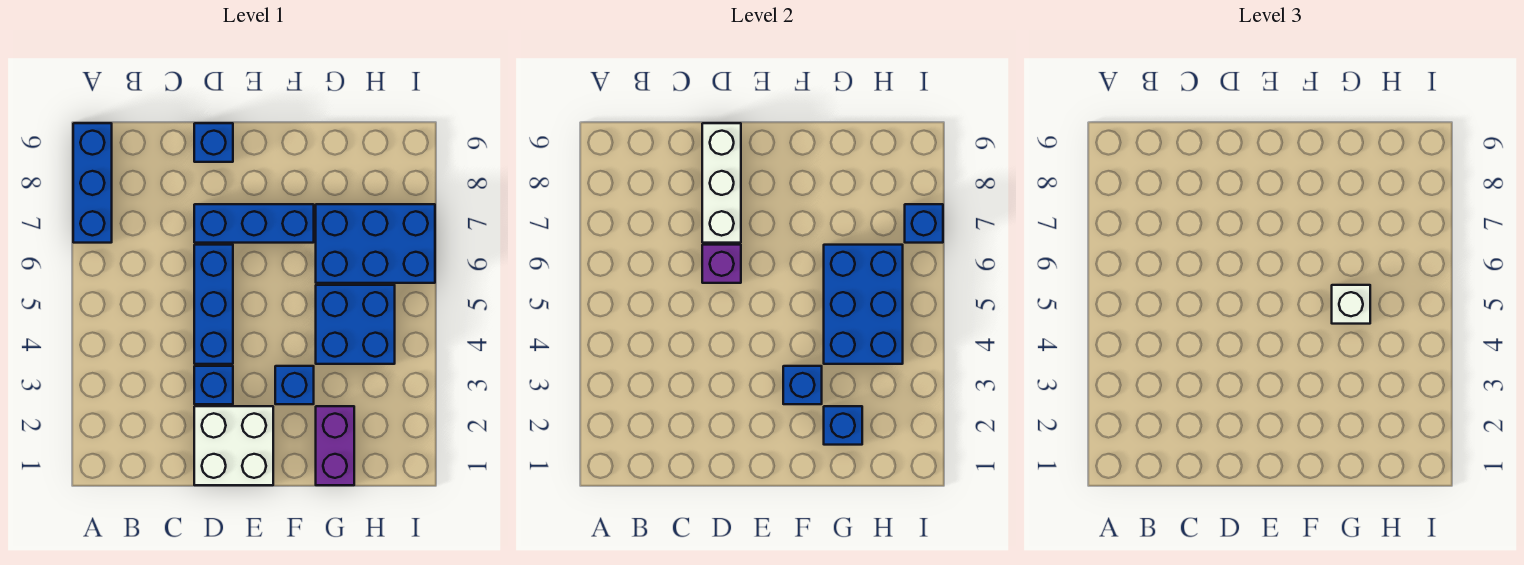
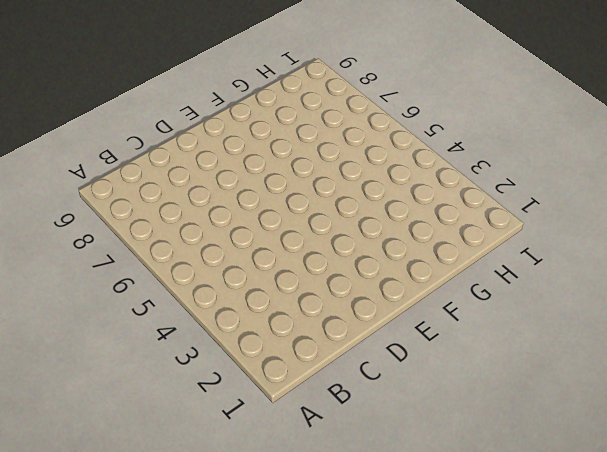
none -> blue brick A7:A9 level 1
none -> white brick D1:E2 level 1
none -> blue brick D3 level 1

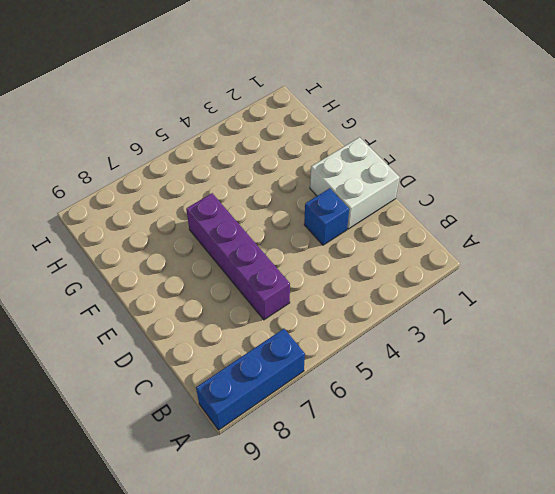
purple brick C6:F6 level 1 -> blue brick D4:D6 level 1
none -> blue brick D7:F7 level 1
none -> blue brick D9 level 1
none -> blue brick F3 level 1

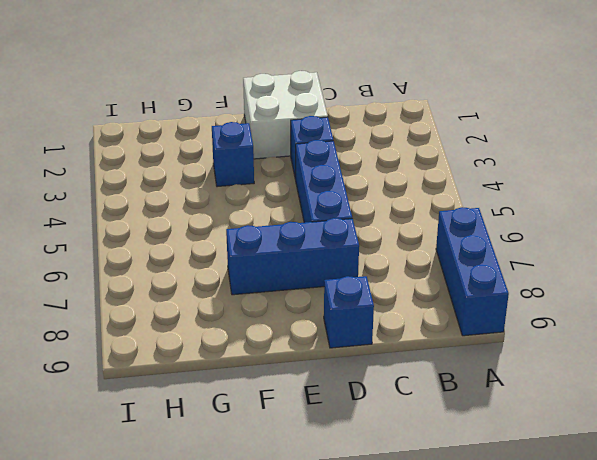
none -> purple brick G1:G2 level 1
none -> blue brick G4:H5 level 1
none -> blue brick G6:I7 level 1

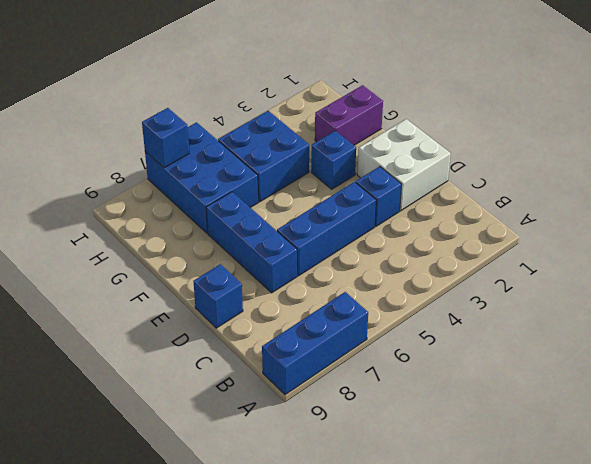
none -> purple brick D6 level 2
none -> white brick D7:D9 level 2
none -> blue brick F3 level 2

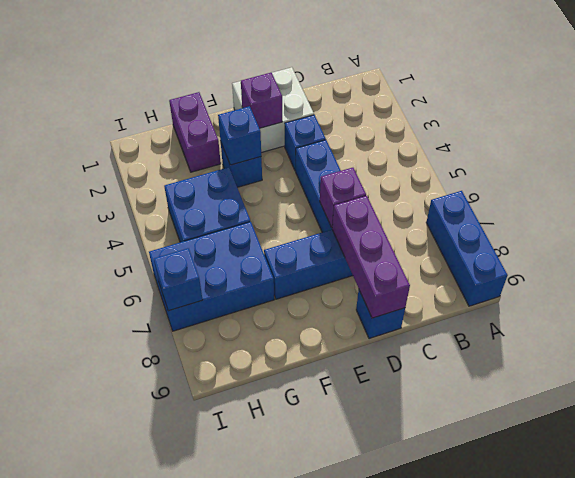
purple brick D7:D9 level 2 -> white brick D7:D9 level 2
purple brick E2 level 2 -> none
none -> blue brick G2 level 2
none -> blue brick G4:H6 level 2
none -> white brick G5 level 3

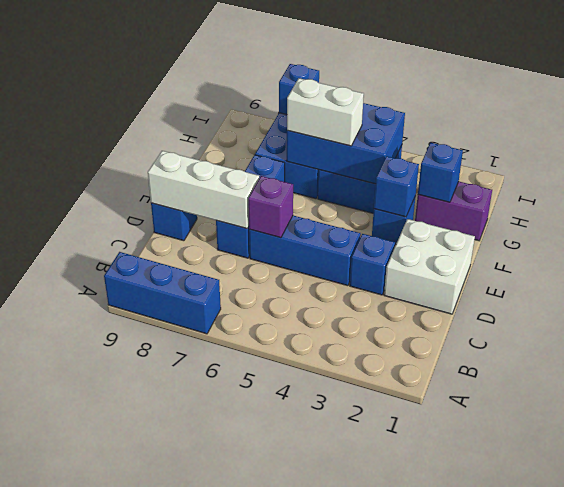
white brick G5:G6 level 3 -> white brick G5 level 3

